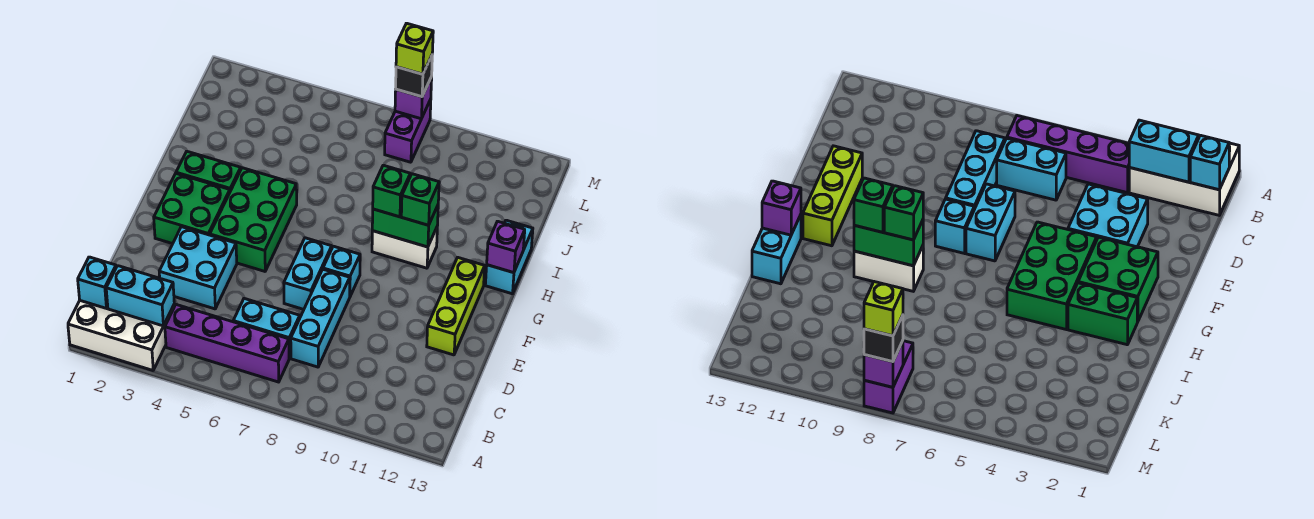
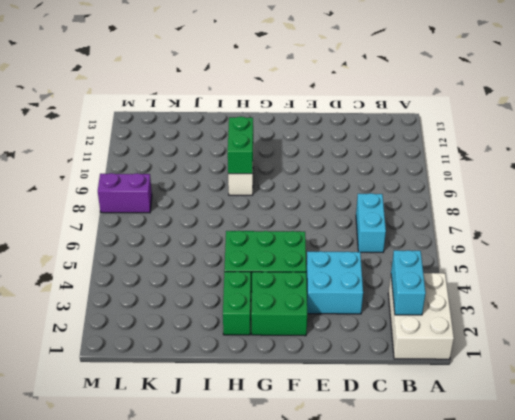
none -> purple brick B4:B7 level 1
none -> cyan brick C8:E8 level 1
none -> cyan brick E7:F7 level 1

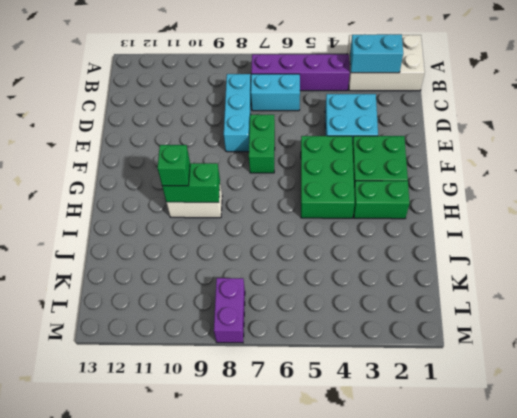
green brick E7:F7 level 1 -> cyan brick E7:F7 level 1
none -> lime brick E12:G12 level 1
none -> cyan brick F8 level 1
none -> cyan brick H13:I13 level 1

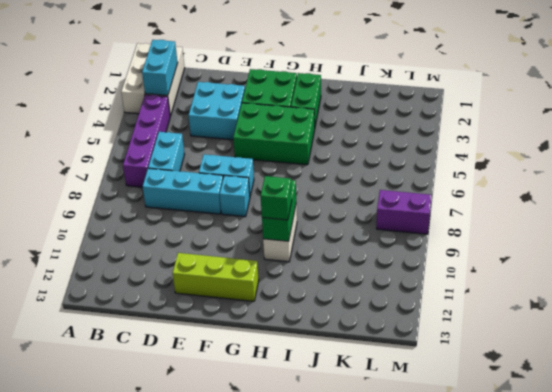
none -> cyan brick H13:I13 level 1
none -> cyan brick B1 level 2
none -> purple brick H13 level 2

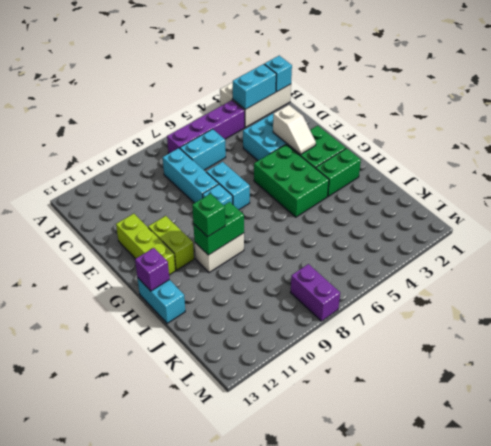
white slope E3:F3 level 2 top E -> none
lime brick F11:G11 level 1 -> none
none -> purple brick M8 level 2
none -> green brick H9 level 3
none -> black brick M8 level 3

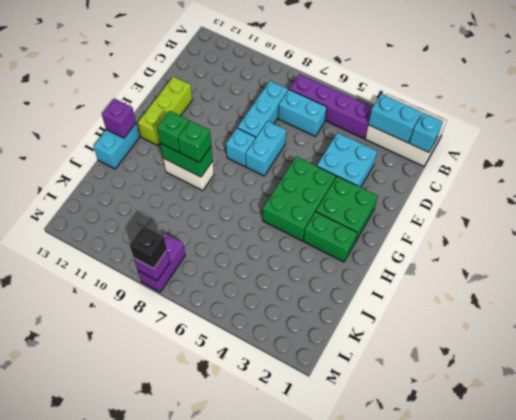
none -> lime brick M8 level 4

